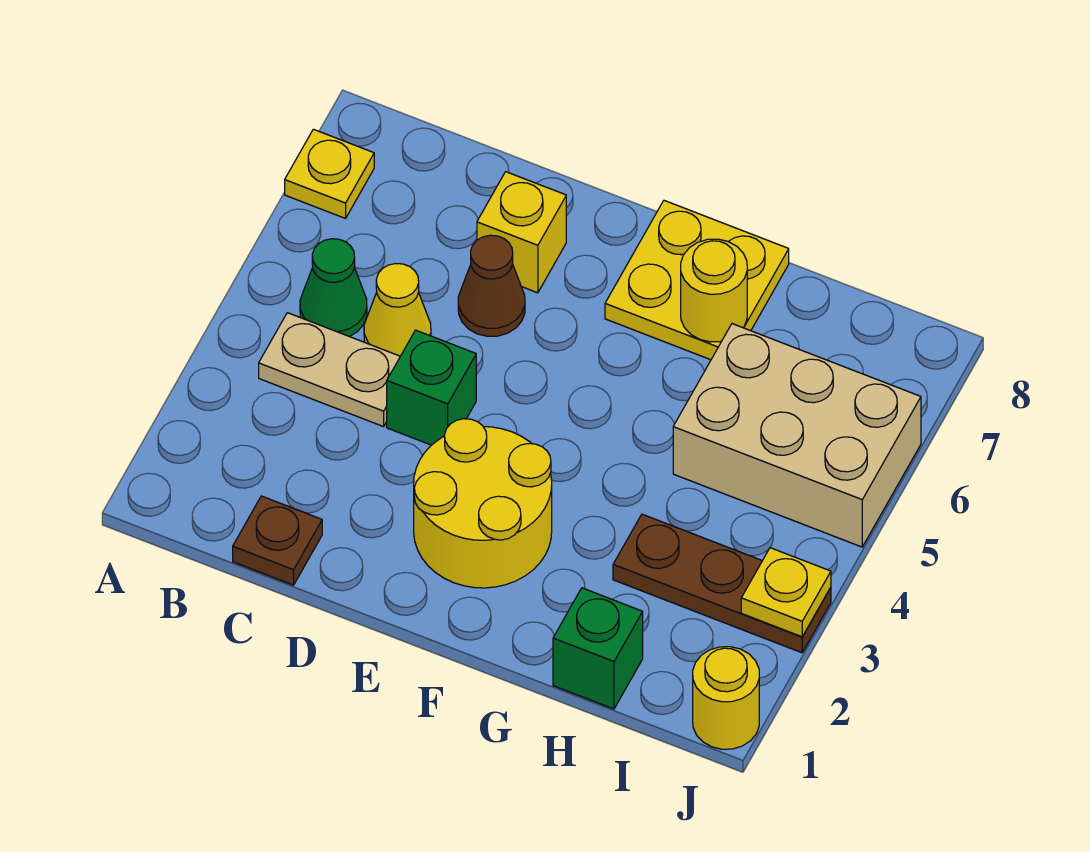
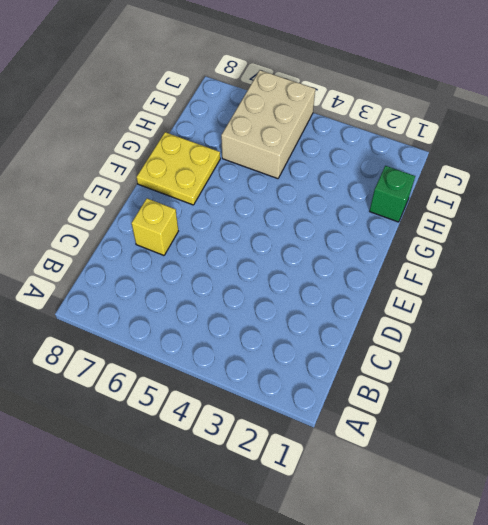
none -> yellow plate A7 level 1
none -> tan plate B4:C4 level 1
none -> green cone B5 level 1

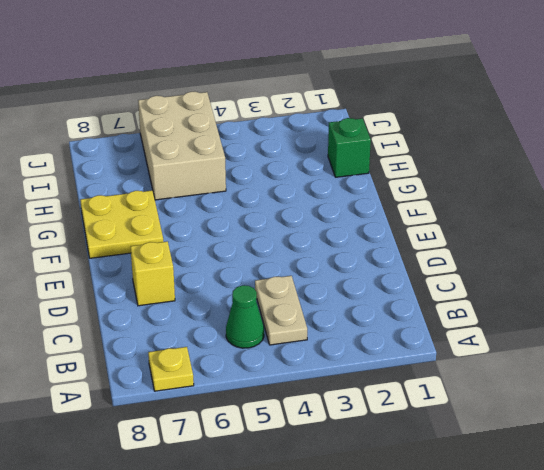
none -> brown plate C1 level 1
none -> yellow cone C5 level 1
none -> green brick D4 level 1

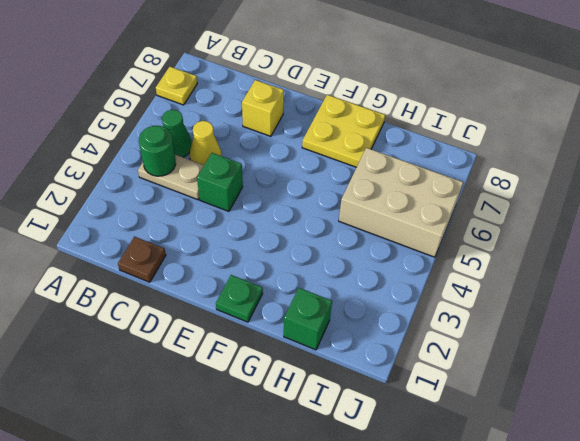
green round brick B4 level 2 -> none
green plate F1 level 1 -> none
none -> brown cone D6 level 1
none -> yellow round brick E2:F3 level 1
none -> brown plate H3:J3 level 1

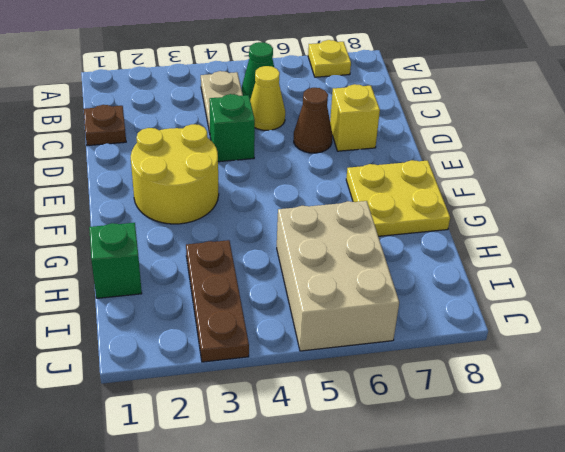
none -> yellow round brick J1 level 1
none -> yellow round brick G7 level 2
none -> yellow plate J3 level 2

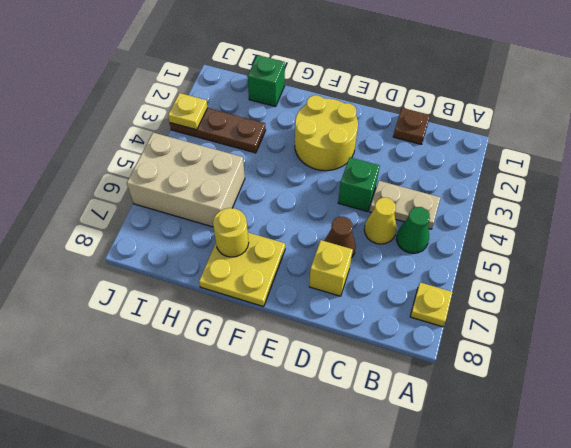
none -> yellow round brick J1 level 1

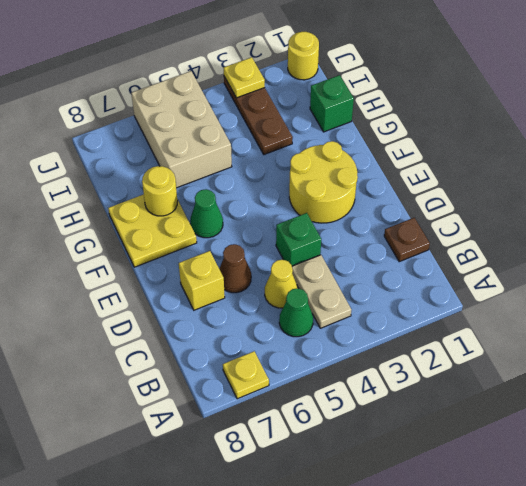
green cone F6 level 1 -> none

